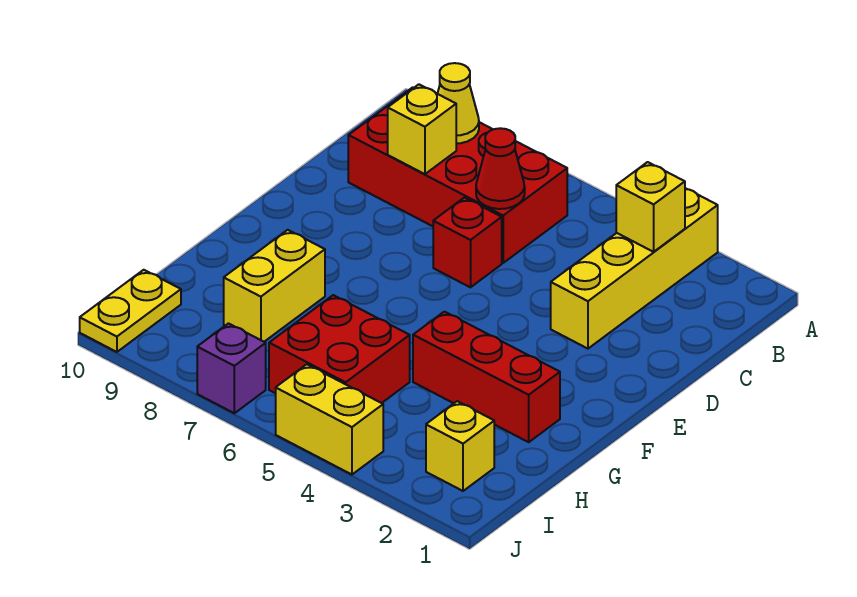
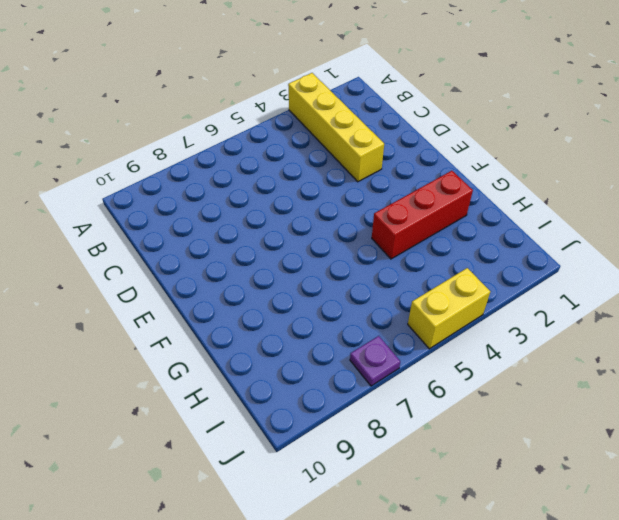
purple plate J7 level 1 -> purple brick J7 level 1
none -> red brick B6:C9 level 1
none -> red brick D6 level 1
none -> yellow brick G8:H8 level 1

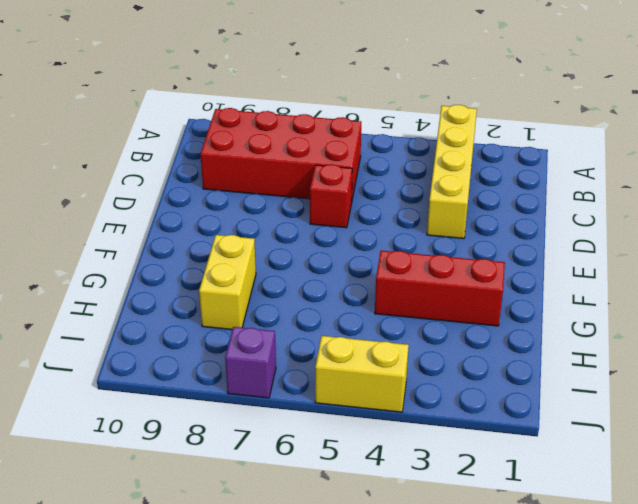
none -> red brick H5:I6 level 1
none -> yellow brick I2 level 1
none -> yellow plate I10:J10 level 1

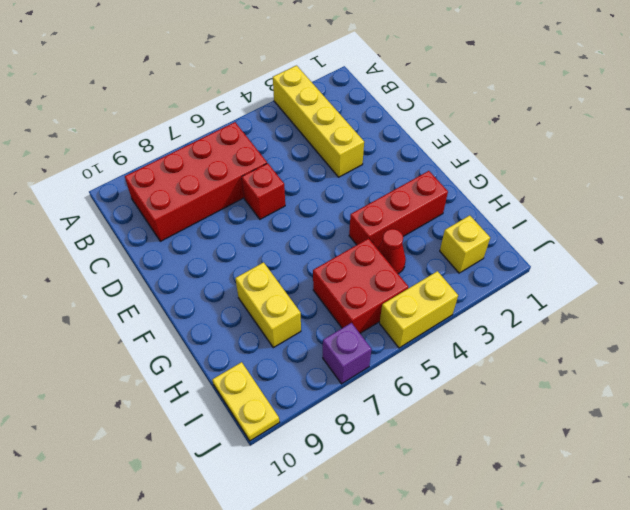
red cone H4 level 1 -> red cone C6 level 2
none -> yellow brick B3 level 2
none -> yellow cone B8 level 2
none -> yellow brick C8 level 2

